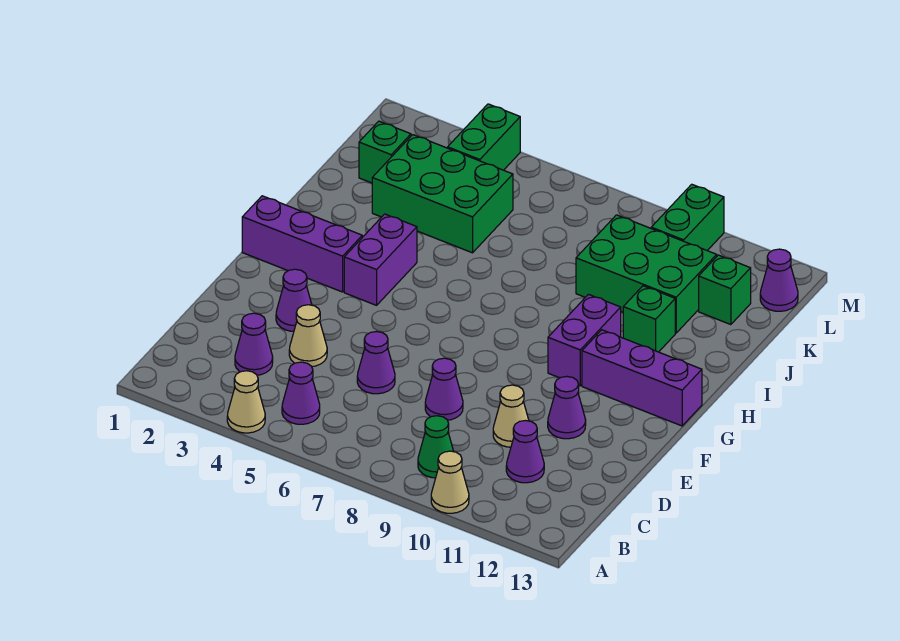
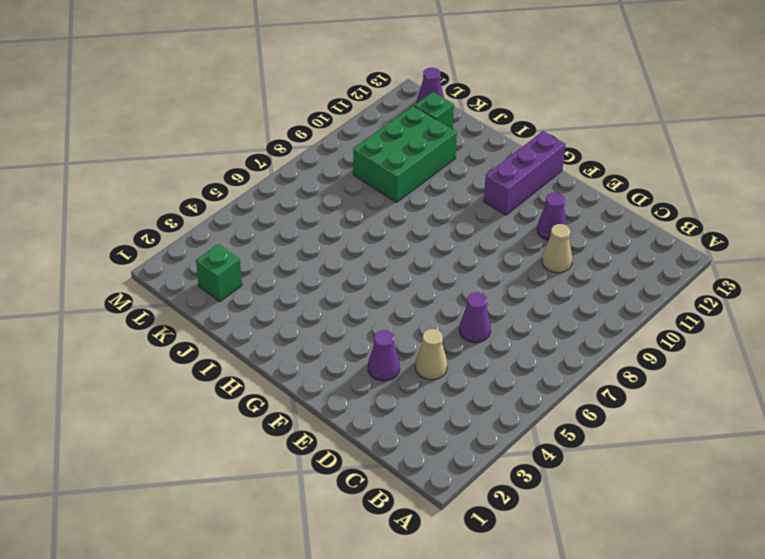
none -> tan cone A4 level 1
none -> tan cone A10 level 1
none -> purple cone B5 level 1

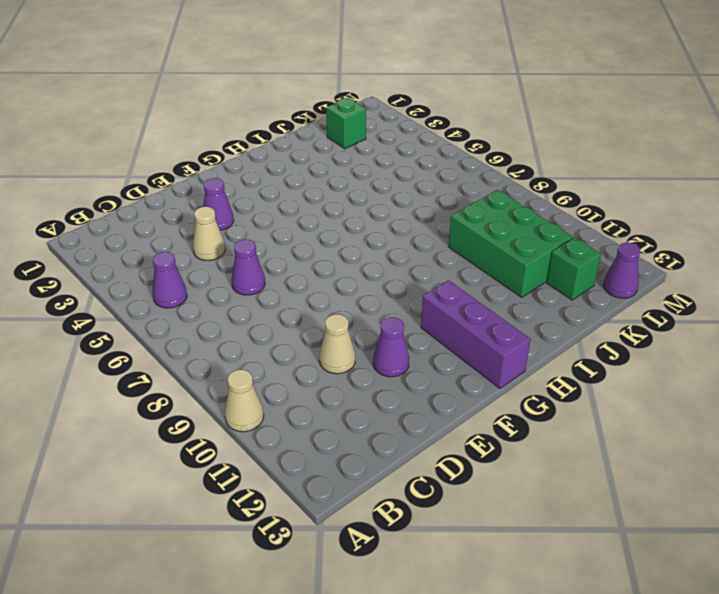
none -> tan cone A4 level 1
none -> green cone B9 level 1
none -> purple cone C3 level 1

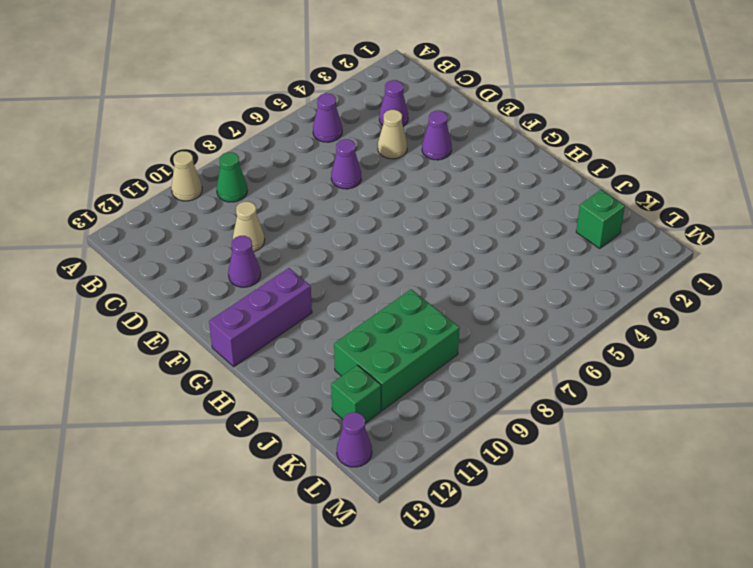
none -> tan cone A4 level 1
none -> purple cone C11 level 1
none -> purple cone D8 level 1

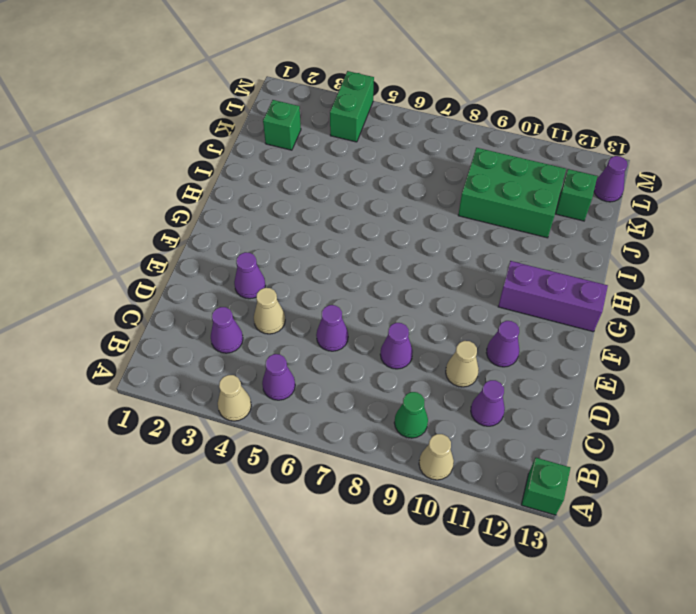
green brick A13 level 1 -> green brick I11 level 1
none -> purple brick G1:G3 level 1
none -> purple brick G4:H4 level 1
none -> purple brick G10:H10 level 1

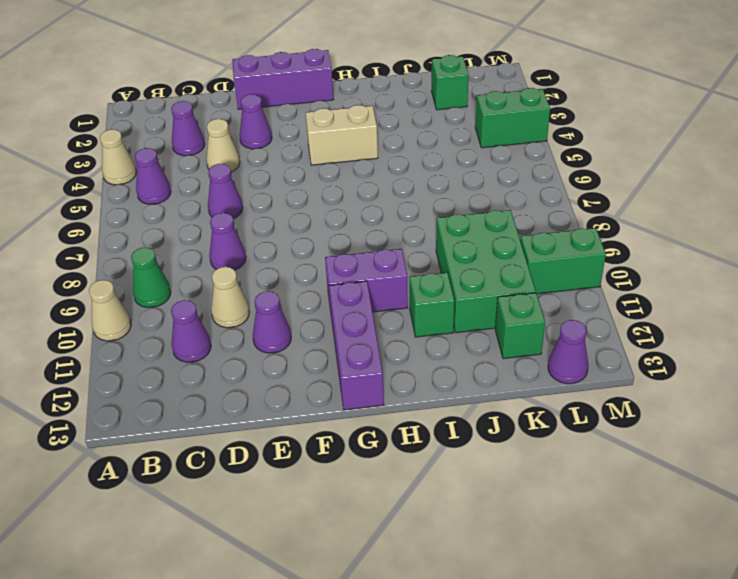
purple brick E1:G1 level 1 -> purple brick G1:G3 level 1
tan brick G4:H4 level 1 -> purple brick G4:H4 level 1
none -> green brick J3:K5 level 1

